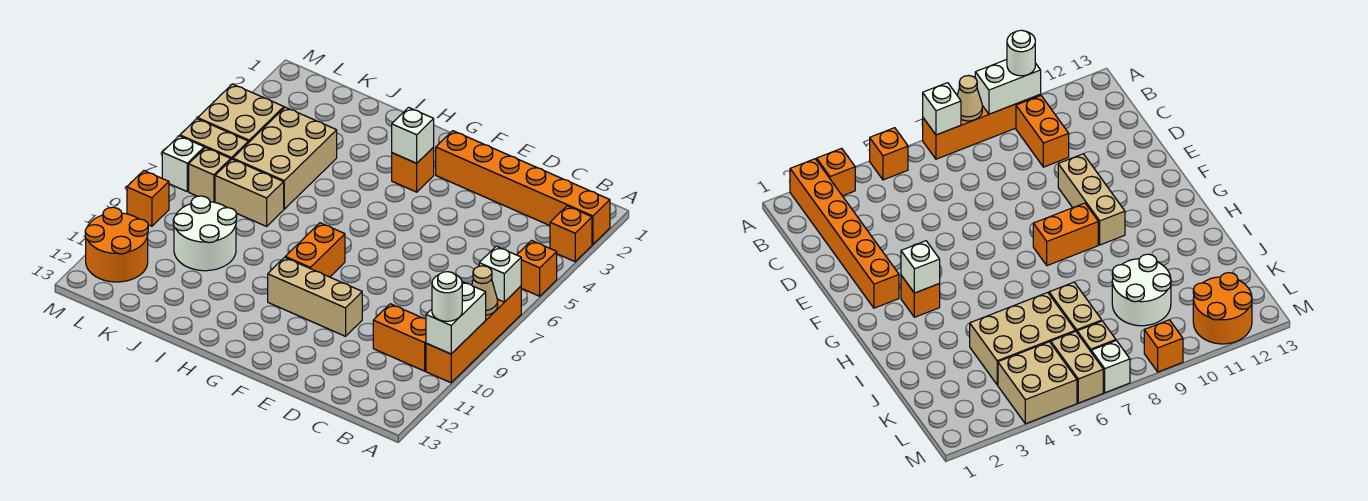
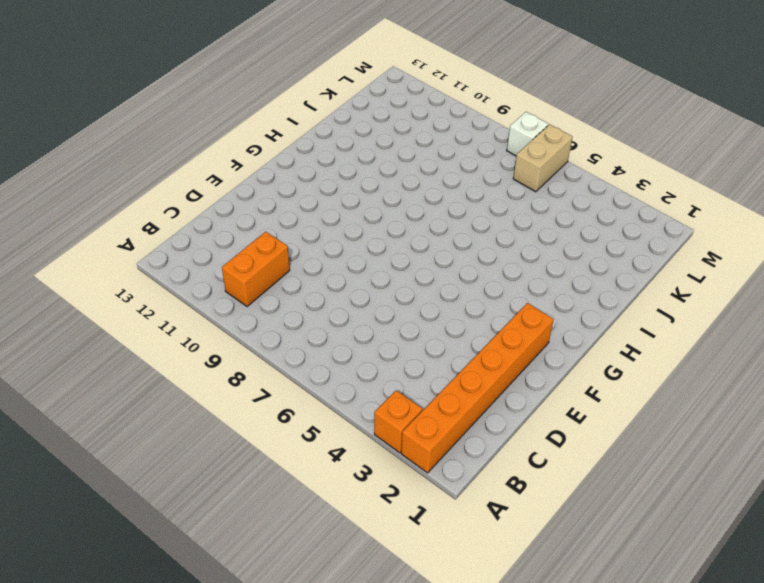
none -> orange brick A5 level 1
none -> orange brick A7:A10 level 1
none -> tan brick E10:G10 level 1

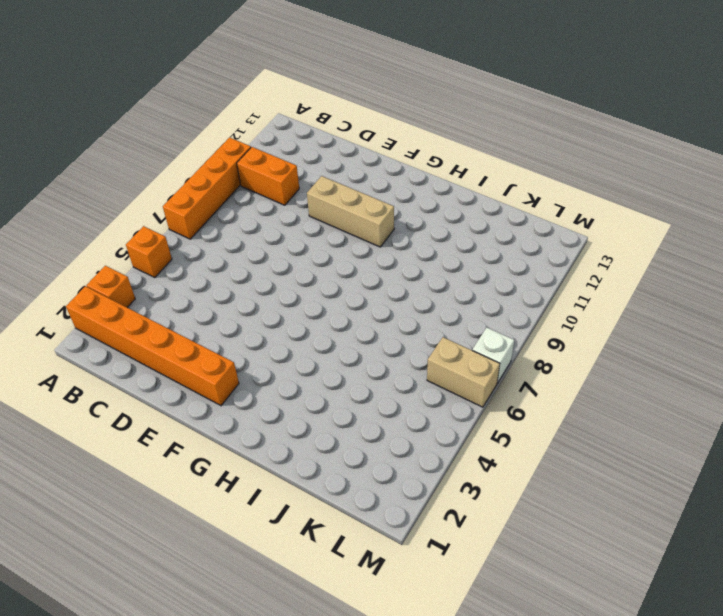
none -> orange brick G3 level 1
none -> orange brick G8:G9 level 1
none -> tan brick J4:K6 level 1

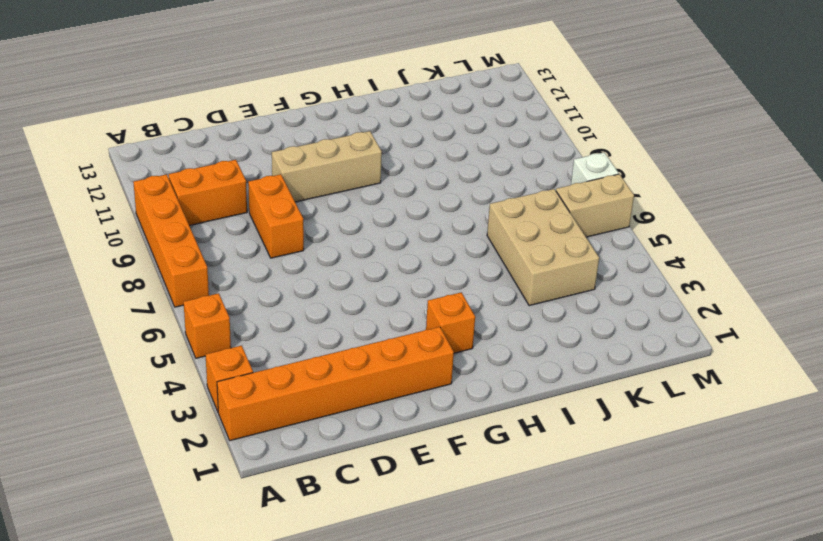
orange brick D8:D9 level 1 -> orange brick G8:G9 level 1
none -> tan brick J7:K7 level 1
none -> white round brick J9:K10 level 1
none -> tan brick L4:M5 level 1

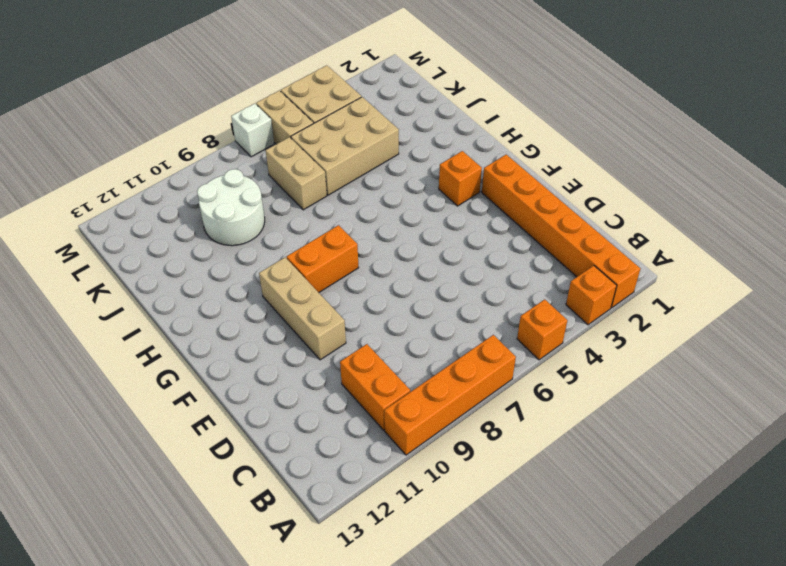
none -> tan brick L7 level 1
none -> orange round brick L11:M12 level 1
none -> orange brick M9 level 1

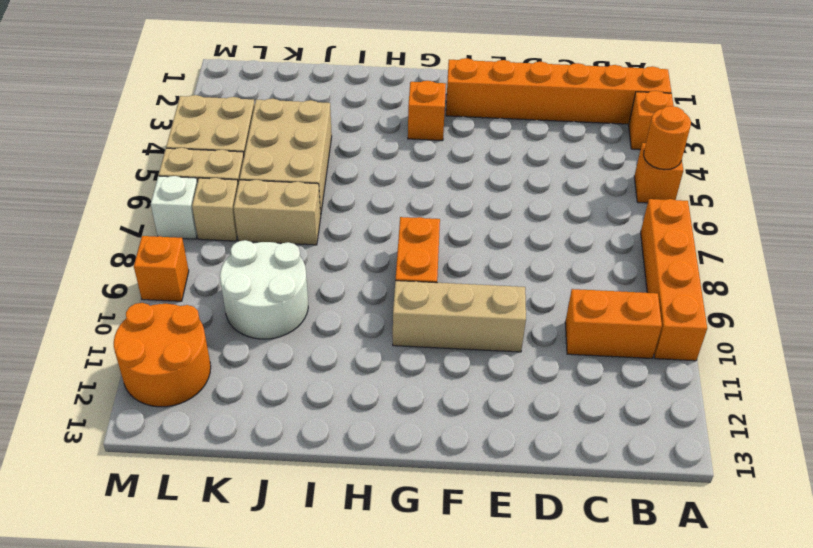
orange round brick A5 level 2 -> none
none -> white brick A7 level 2
none -> tan cone A8 level 2
none -> white brick A9:A10 level 2

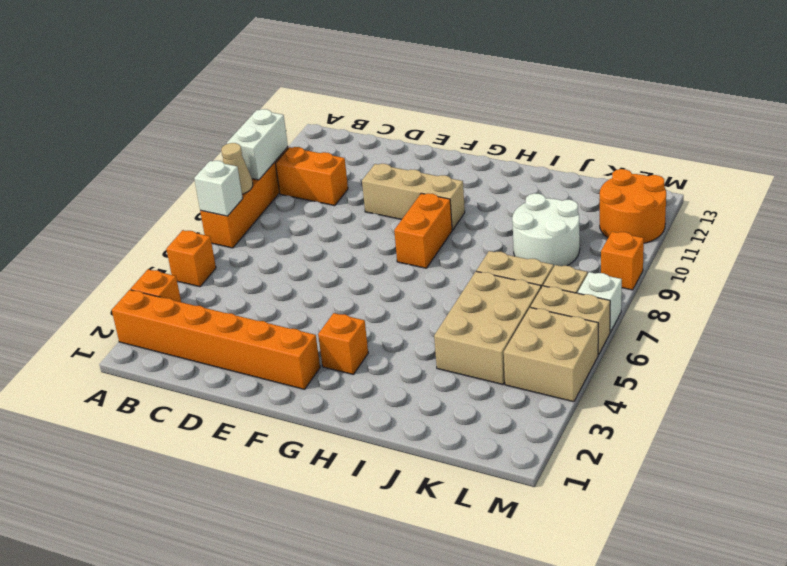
none -> white brick G3 level 2
none -> white round brick A10 level 3

